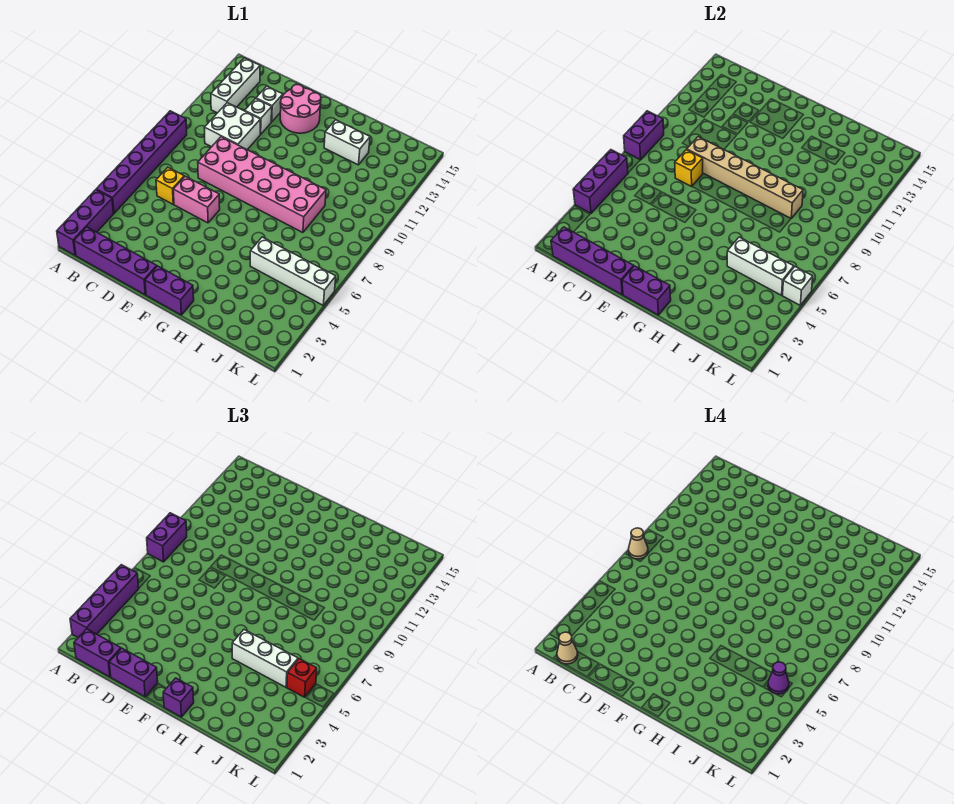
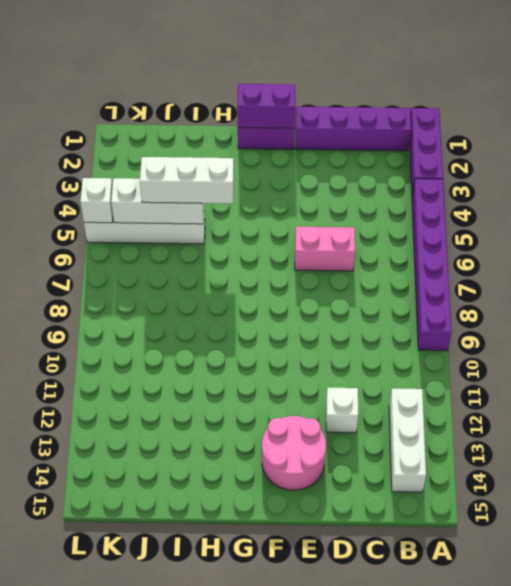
none -> yellow brick C6 level 1
none -> white brick C10:D11 level 1
none -> pink brick D8:I9 level 1
none -> white brick D13 level 1

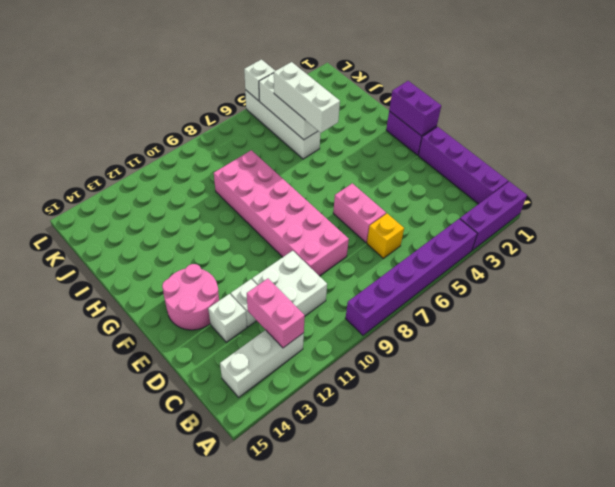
pink brick B12:C12 level 2 -> none
none -> white brick H13:I13 level 1
none -> purple brick A4:A6 level 2
none -> purple brick A8:A9 level 2
none -> purple brick B1:E1 level 2

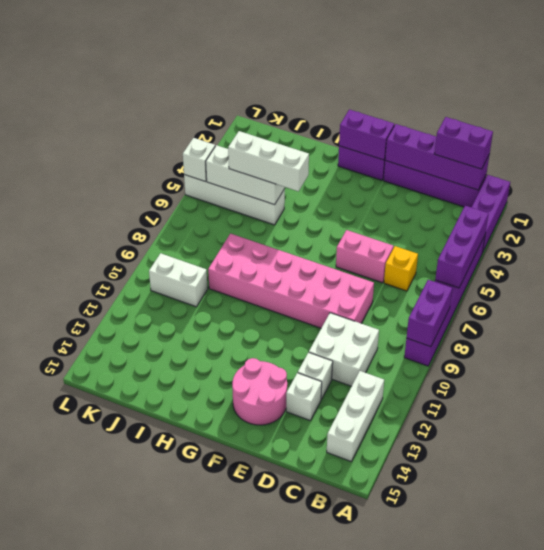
white brick J10:K10 level 1 -> white brick H13:I13 level 1
none -> yellow brick D8 level 2
none -> tan brick D9:I9 level 2
none -> purple brick A2:A5 level 3
none -> purple brick A8:A9 level 3

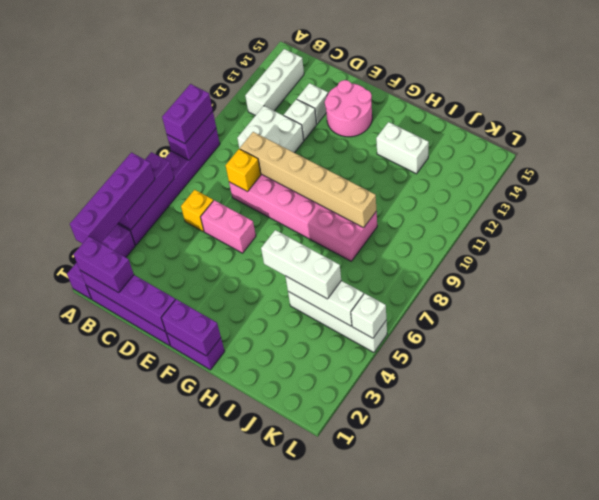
none -> purple brick D1:E1 level 3
none -> purple brick G1 level 3
none -> red brick K5 level 3
none -> tan cone A8 level 4

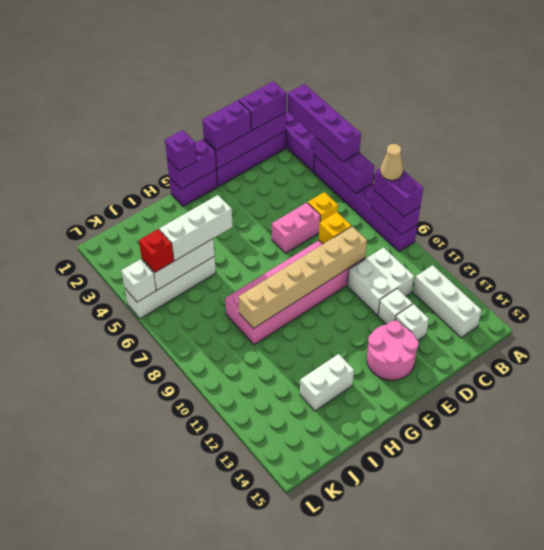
none -> tan cone B1 level 4
none -> purple cone K5 level 4

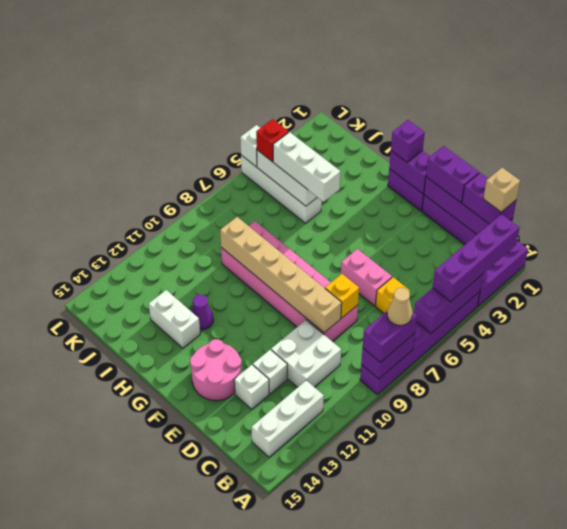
tan brick B1 level 4 -> tan cone B1 level 4
purple cone H12 level 1 -> purple cone K5 level 4

